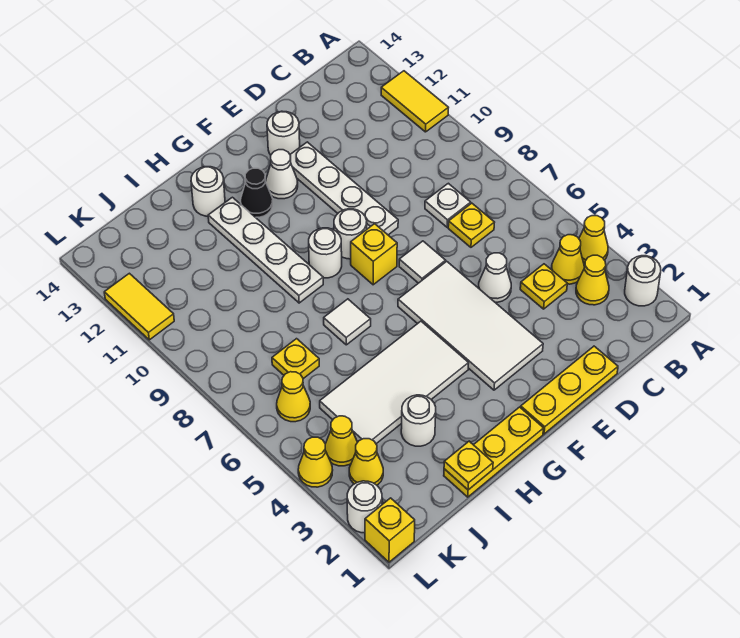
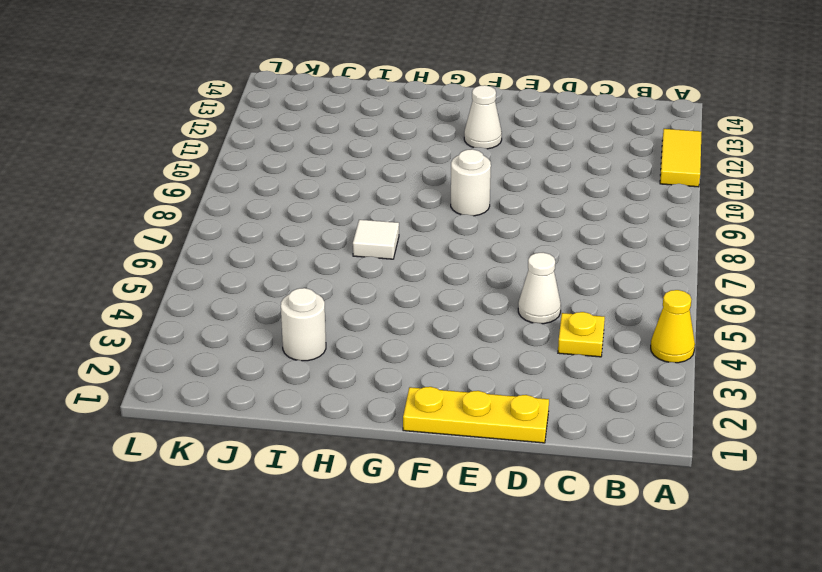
none -> white round brick A2 level 1
none -> yellow cone B3 level 1
none -> yellow cone B4 level 1
none -> yellow plate C7 level 1

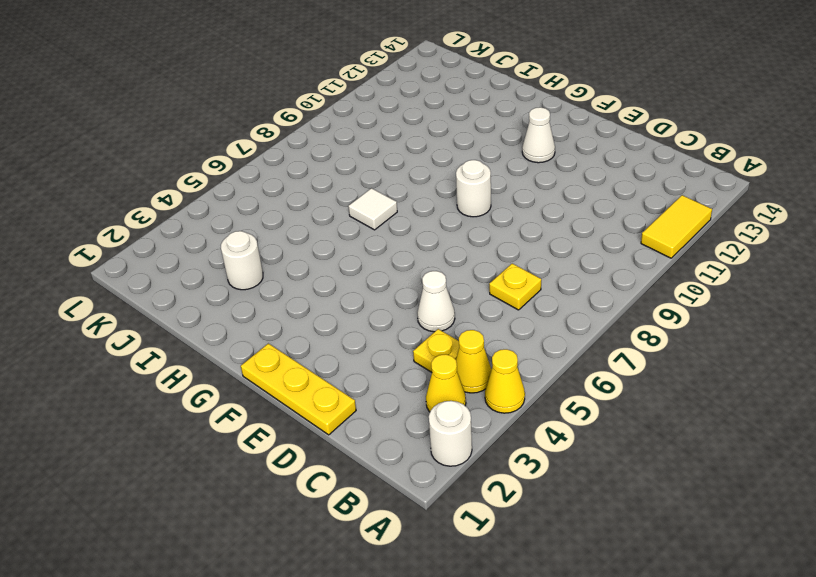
none -> white plate C8 level 1
none -> white tile E3:F6 level 1
none -> white tile E7 level 1
none -> white plate E9:E12 level 1

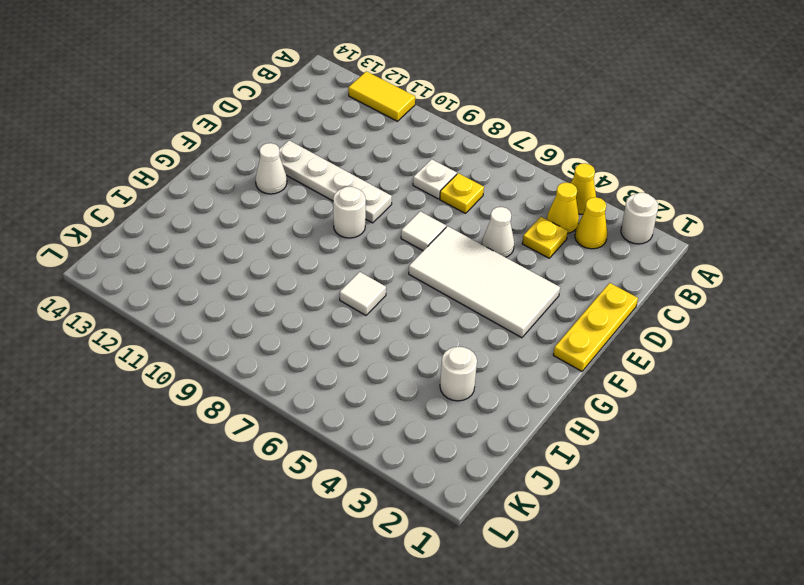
none -> white round brick E13 level 1
none -> yellow brick F8 level 1
none -> yellow plate G1:I1 level 1
none -> white tile G4:J5 level 1

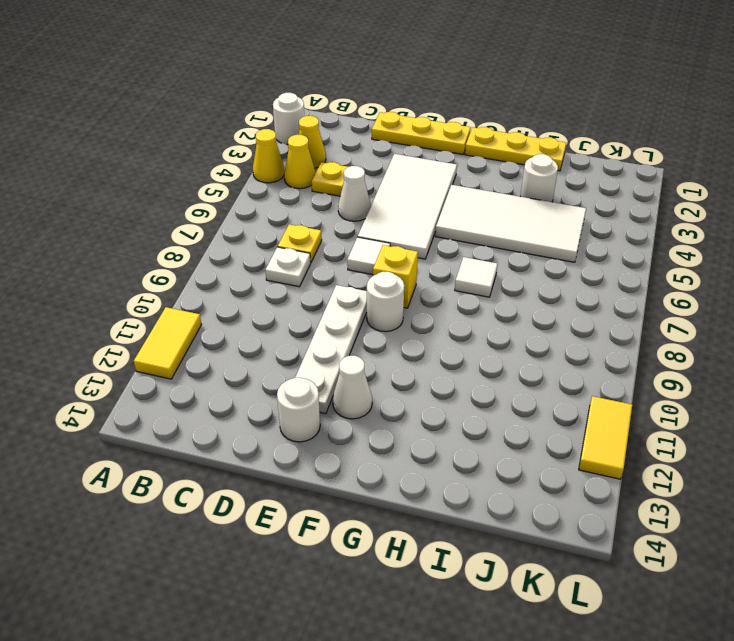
none -> white round brick G9 level 1
none -> black cone G12 level 1
none -> white plate H9:H12 level 1
none -> white round brick H13 level 1

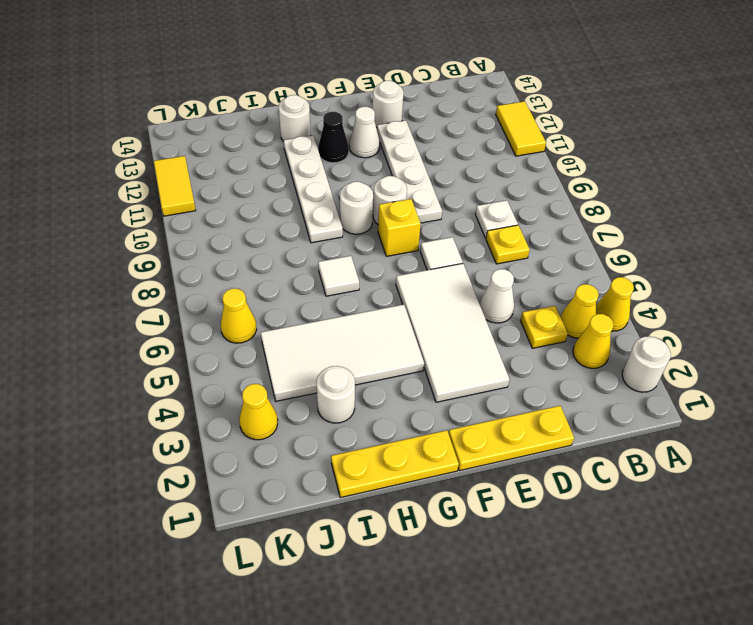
none -> yellow plate J7 level 1
none -> yellow cone K4 level 1
none -> yellow brick L1 level 1
none -> white round brick L2 level 1

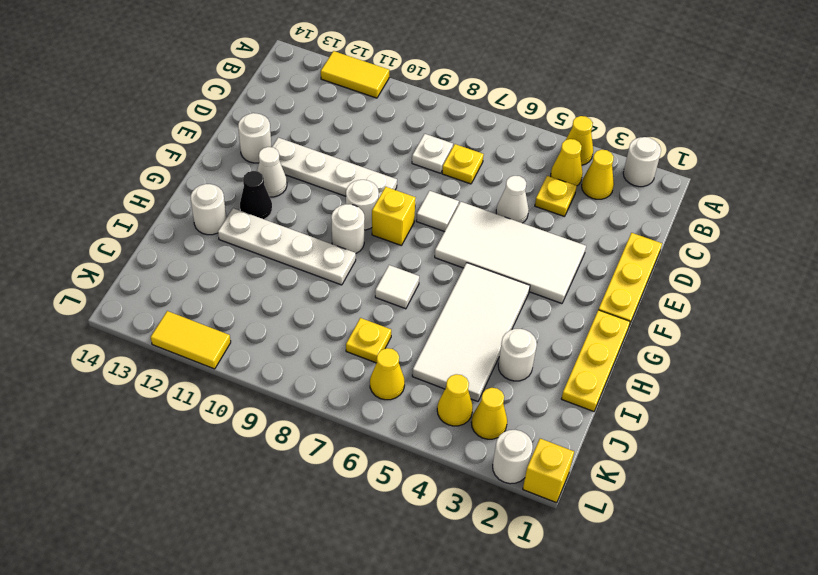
none -> yellow cone L4 level 1
none -> yellow plate I1 level 2

